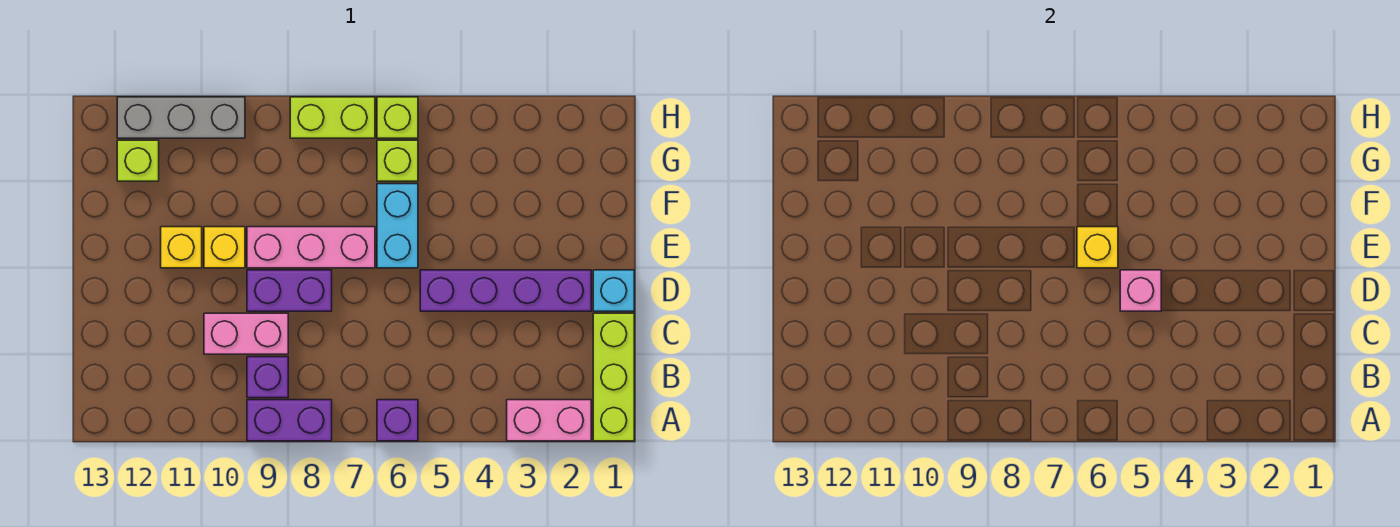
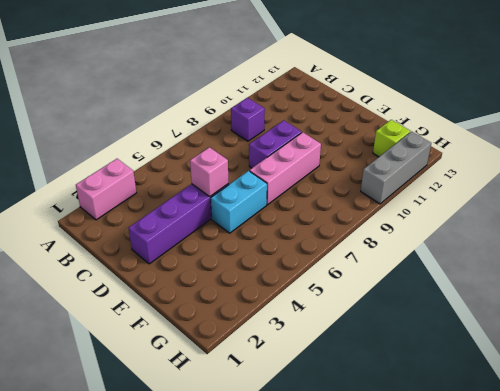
cyan brick E5:E6 level 1 -> cyan brick E6:F6 level 1
none -> lime brick A1:C1 level 1
none -> purple brick A6 level 1
none -> purple brick A8:A9 level 1

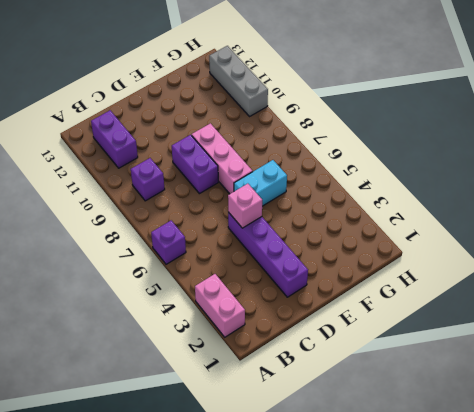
purple brick B11:B12 level 1 -> purple brick A8:A9 level 1
none -> lime brick A1:C1 level 1
none -> pink brick C9:C10 level 1
none -> cyan brick D1 level 1

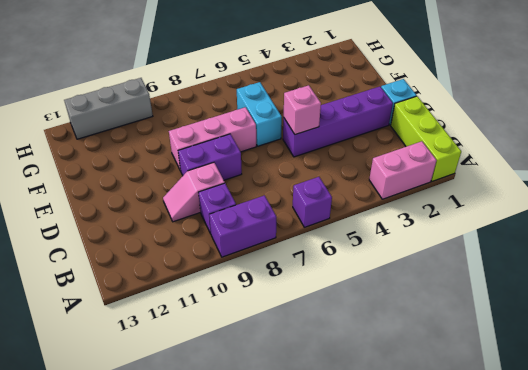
pink slope C9:C10 level 1 top 9 -> pink brick C9:C10 level 1
none -> yellow brick E10 level 1
none -> yellow brick E11 level 1
none -> lime brick G6 level 1

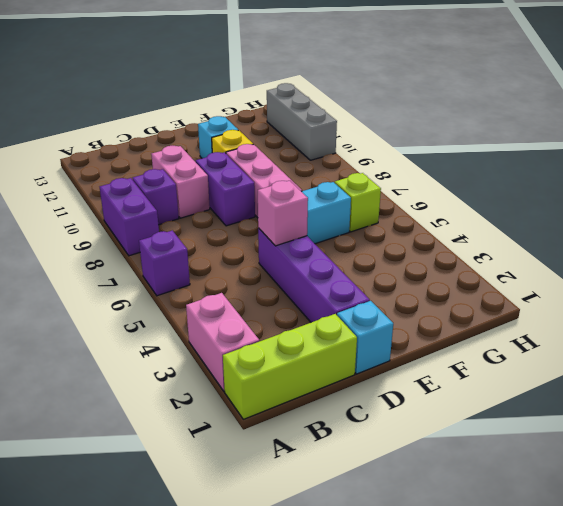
cyan brick E11 level 1 -> yellow brick E11 level 1
none -> lime brick G12 level 1
none -> lime brick H6 level 1
none -> lime brick H7:H8 level 1

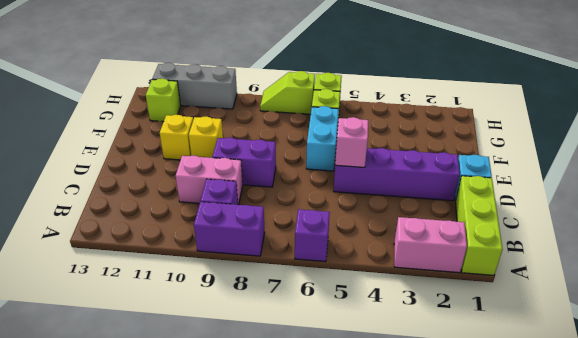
lime slope H7:H8 level 1 top 7 -> lime brick H7:H8 level 1
none -> pink brick E7:E9 level 1
none -> yellow brick E6 level 2

